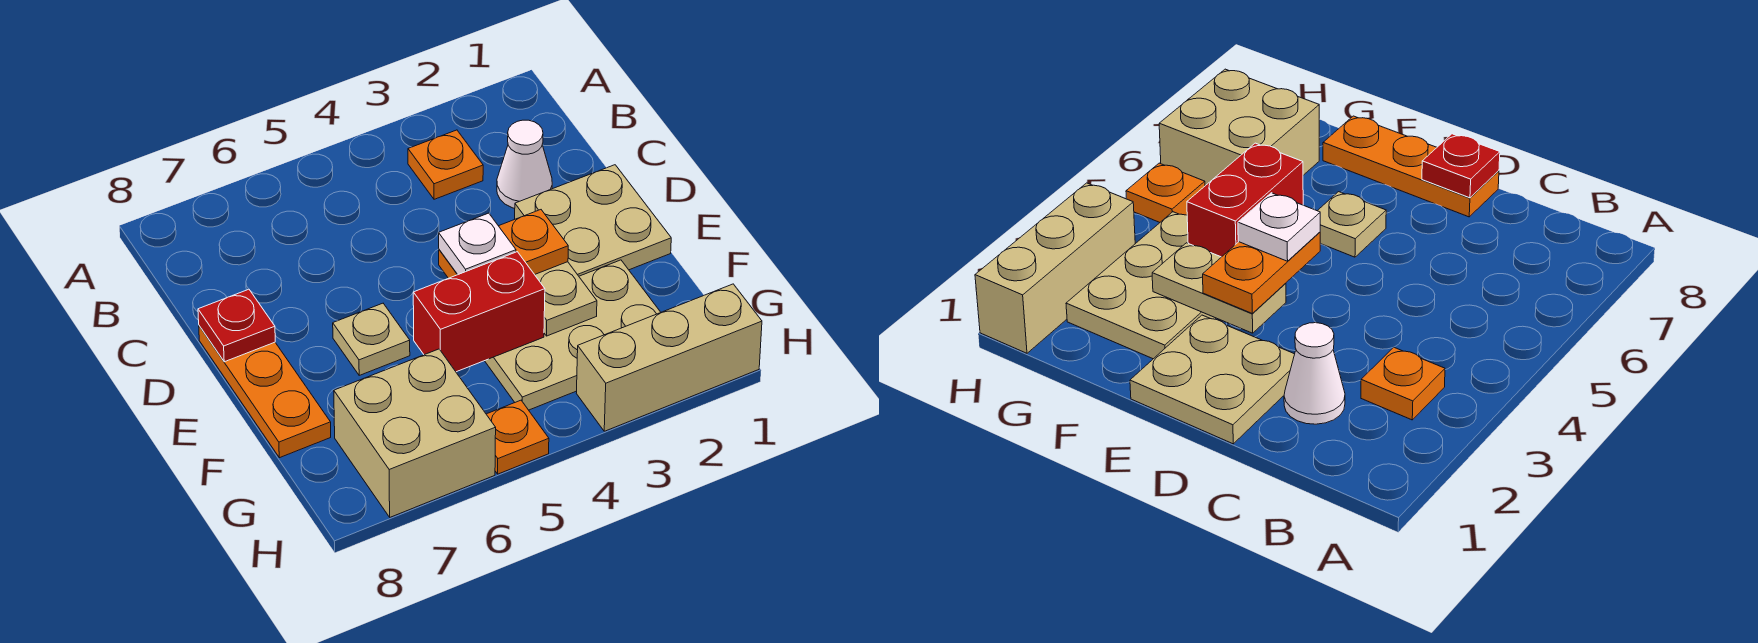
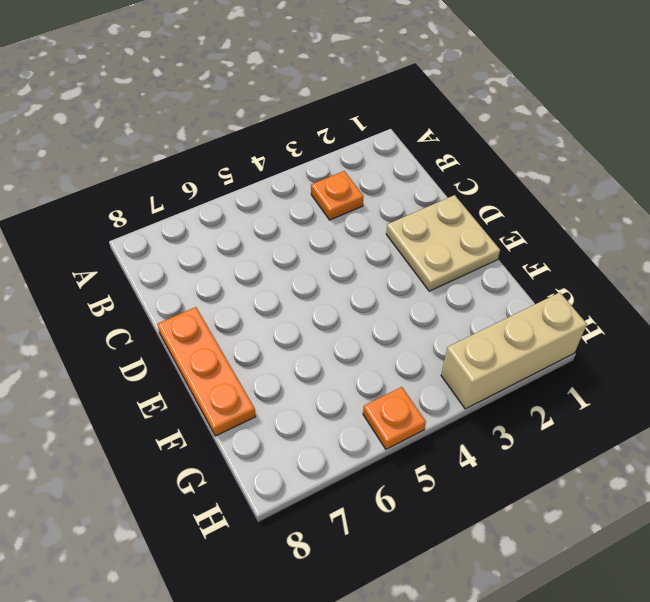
none -> white cone C2 level 1
none -> tan plate E6 level 1
none -> tan plate F2:G4 level 1

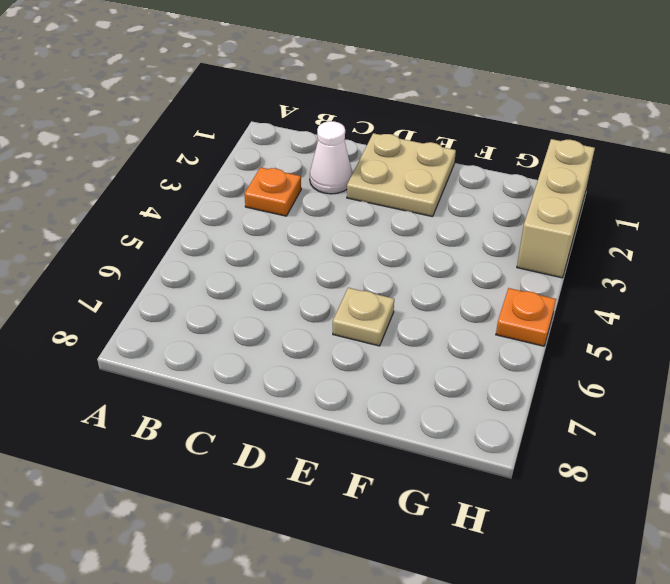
none -> orange plate D8:F8 level 1
none -> tan plate F2:G4 level 1
none -> tan brick G6:H7 level 1

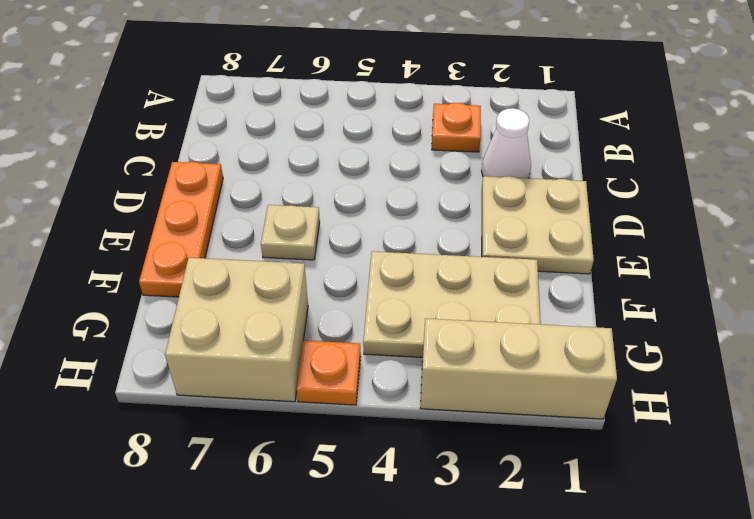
none -> red plate D8 level 2
none -> tan plate E3:F3 level 2
none -> red brick F4:F5 level 2

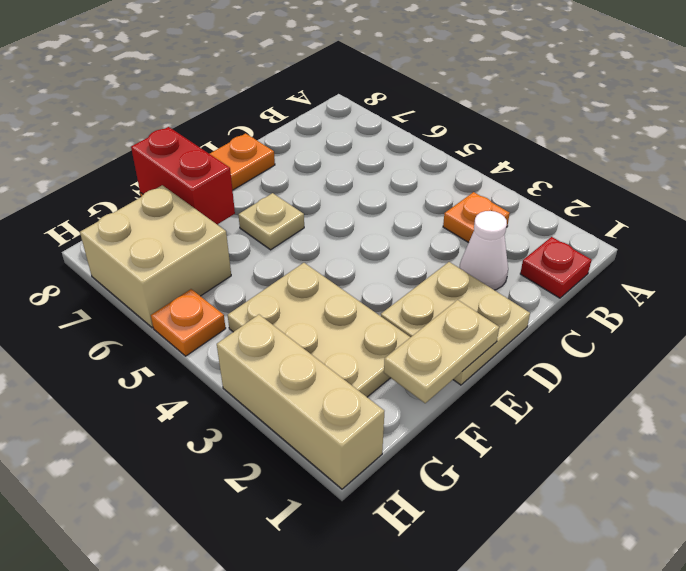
red plate B1 level 1 -> red plate D8 level 2
tan plate E1:F1 level 2 -> tan plate E3:F3 level 2
red brick F7:F8 level 2 -> red brick F4:F5 level 2
none -> orange plate E3:E4 level 3
none -> white plate E4 level 4

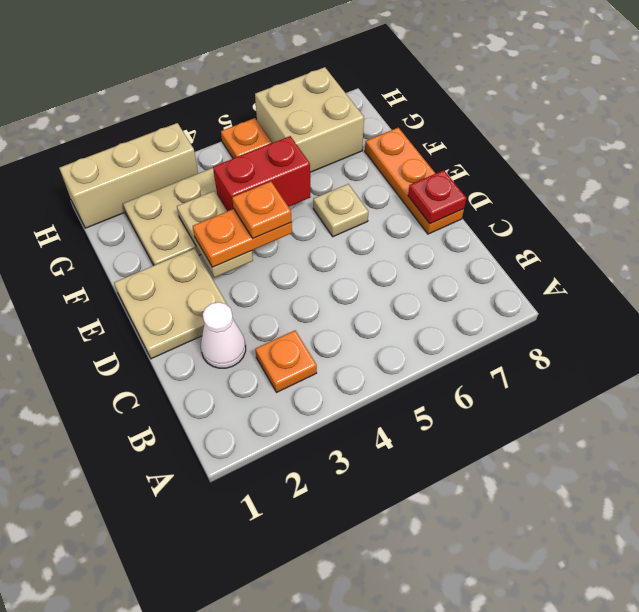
orange plate E4 level 4 -> white plate E4 level 4

